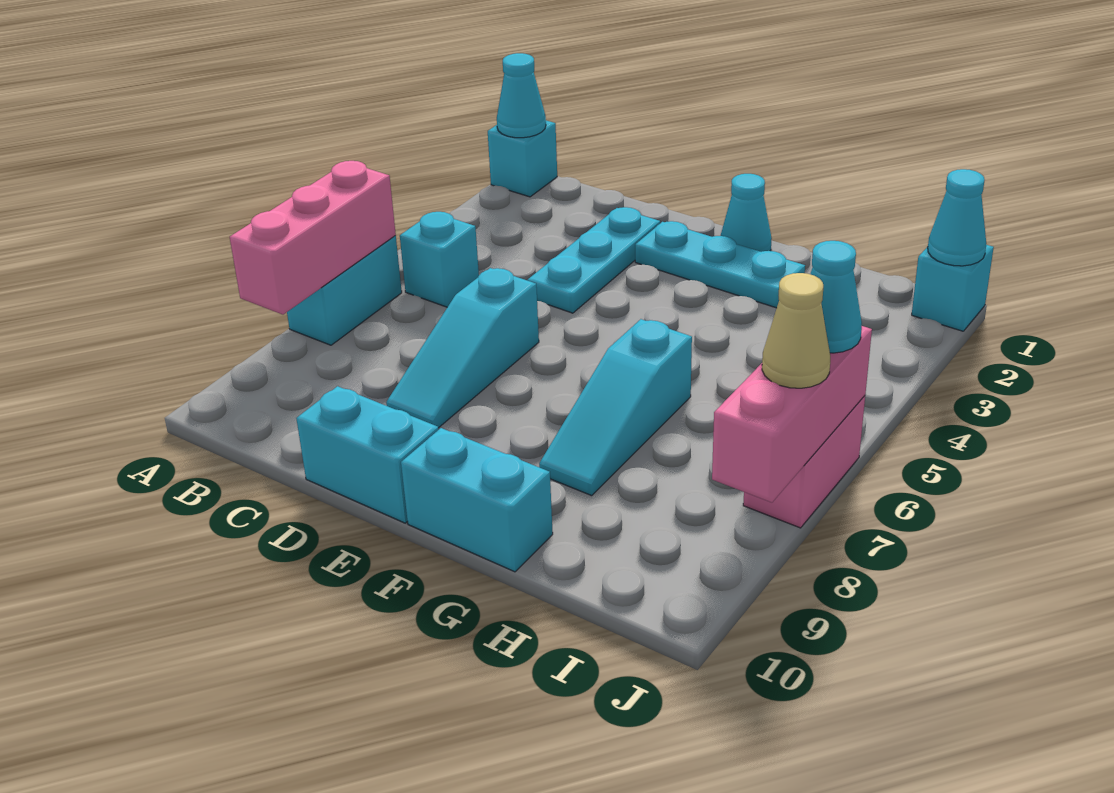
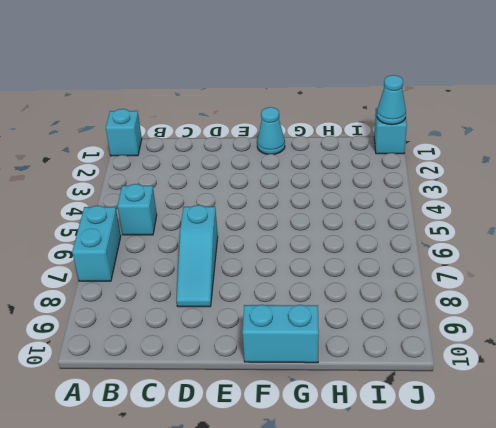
none -> cyan plate D2:D4 level 1
none -> cyan brick D10:E10 level 1
none -> cyan plate E2:G2 level 1

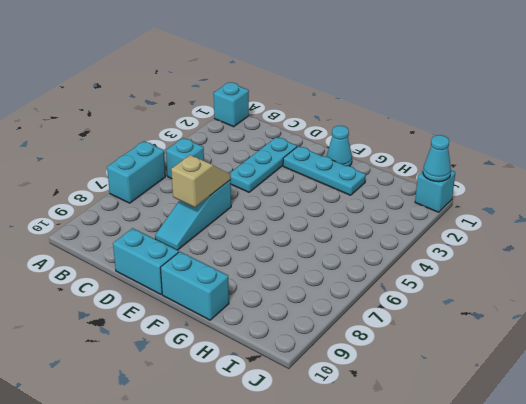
tan slope D6:D7 level 2 top 7 -> none
none -> cyan slope G6:G8 level 1 top 6
none -> pink brick J6:J7 level 1
none -> cyan cone A1 level 2

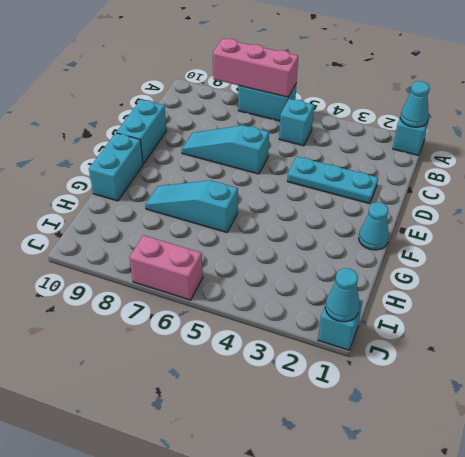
none -> cyan plate E2:G2 level 1
none -> pink brick J6:J8 level 2
none -> cyan cone J6 level 3

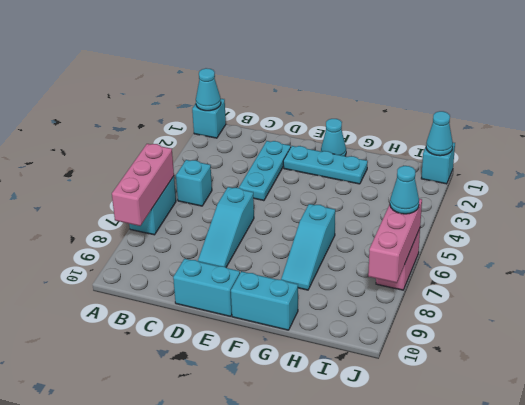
none -> tan cone J7 level 3

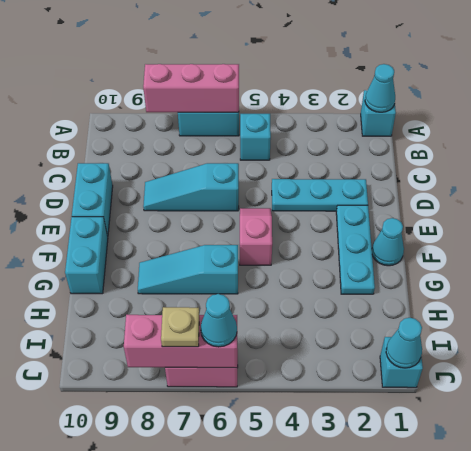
pink slope E5:F5 level 1 top F -> none
tan plate J7 level 3 -> tan cone J7 level 3

